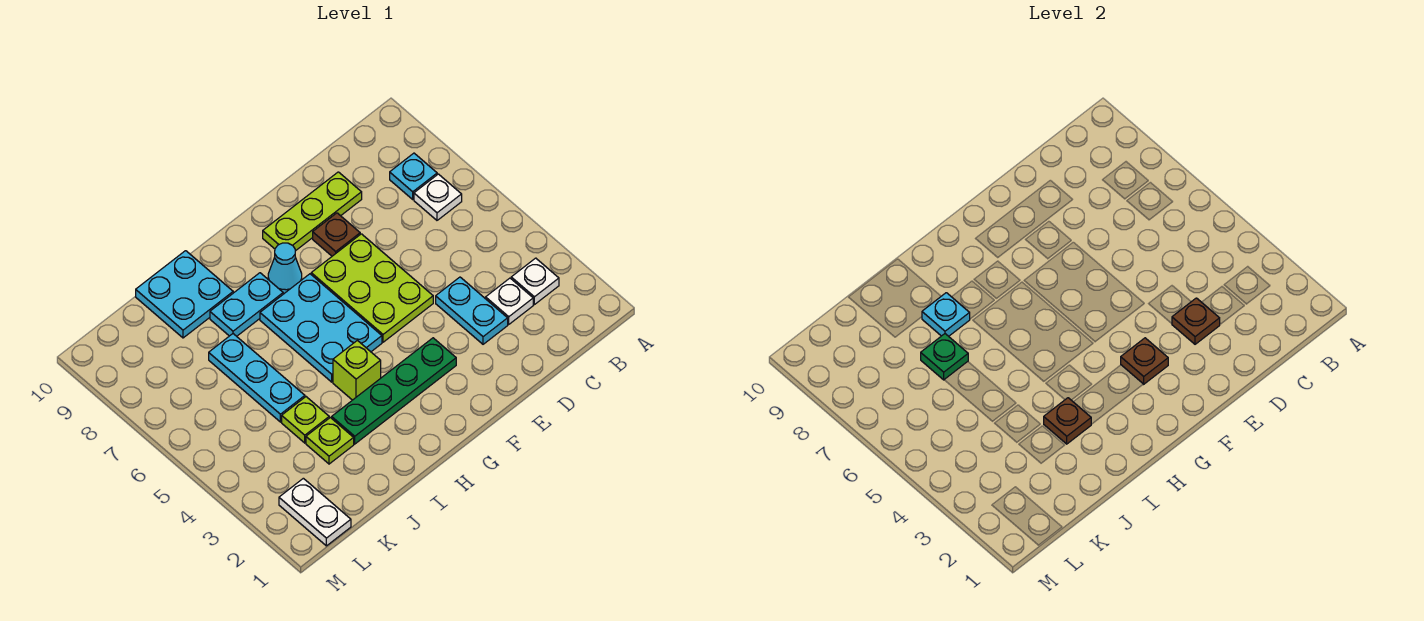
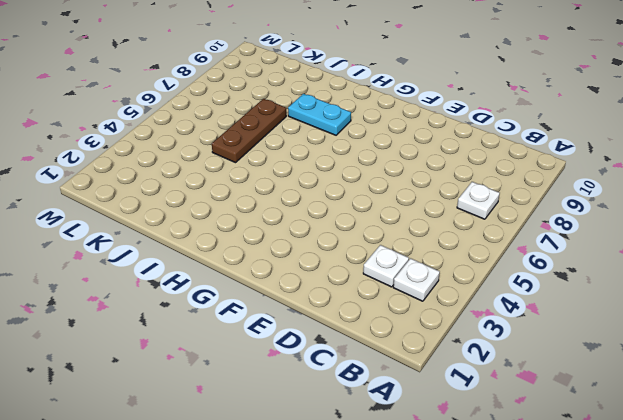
brown plate J5:J7 level 1 -> cyan plate J5:J7 level 1
none -> cyan plate B8 level 1
none -> cyan plate D3:D4 level 1
none -> lime plate D9:F9 level 1

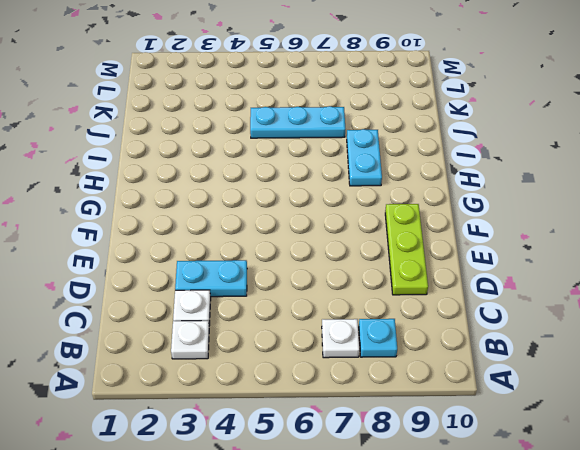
none -> lime plate E5:F7 level 1
none -> brown plate E8 level 1
none -> green plate F3:I3 level 1

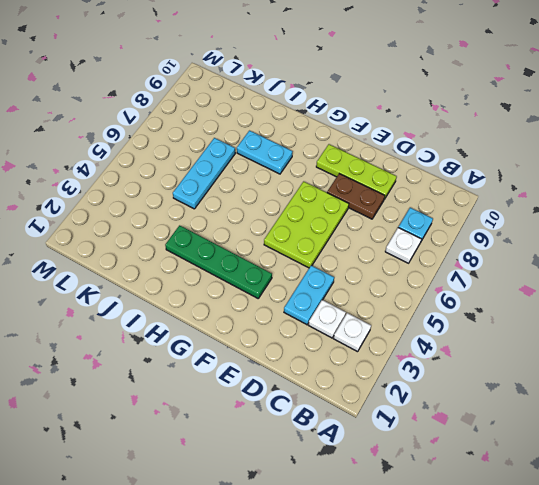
brown plate D8:E8 level 1 -> brown plate E8 level 1
none -> cyan plate G5:H7 level 1
none -> cyan cone G8 level 1
none -> lime brick H4 level 1

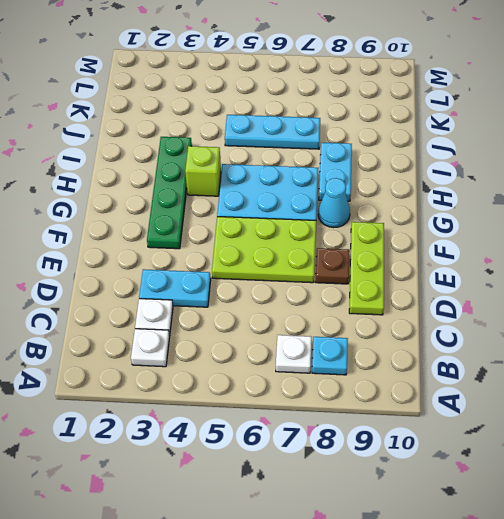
none -> cyan plate I9:J10 level 1
none -> lime plate J3 level 1
none -> lime plate J4 level 1

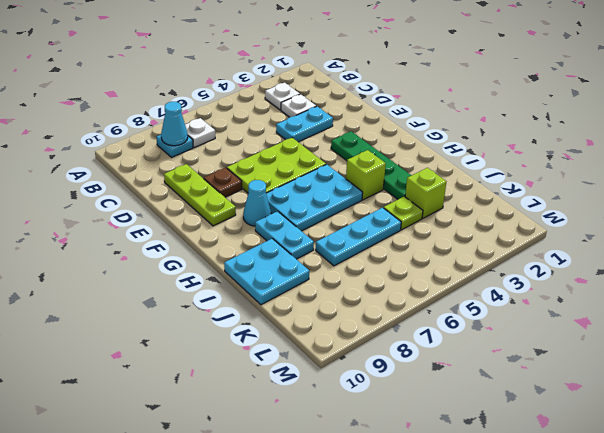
cyan cone B8 level 2 -> none
lime brick J3 level 1 -> lime plate J3 level 1
none -> white plate L1:L2 level 1
none -> brown plate D3 level 2
none -> brown plate F3 level 2

